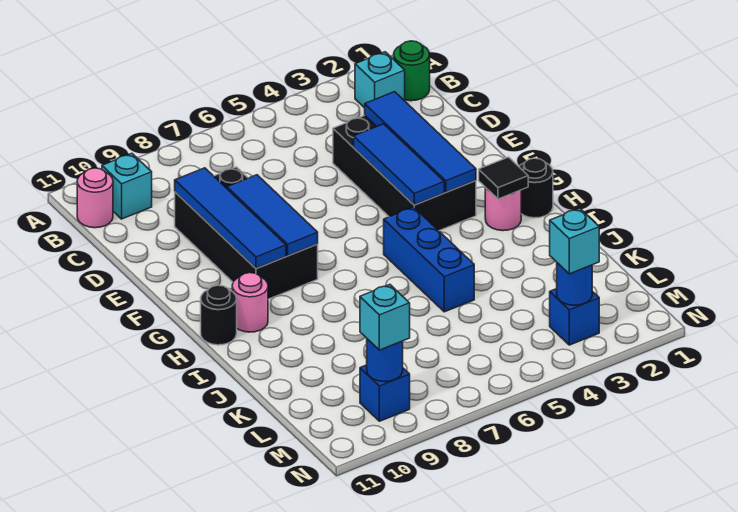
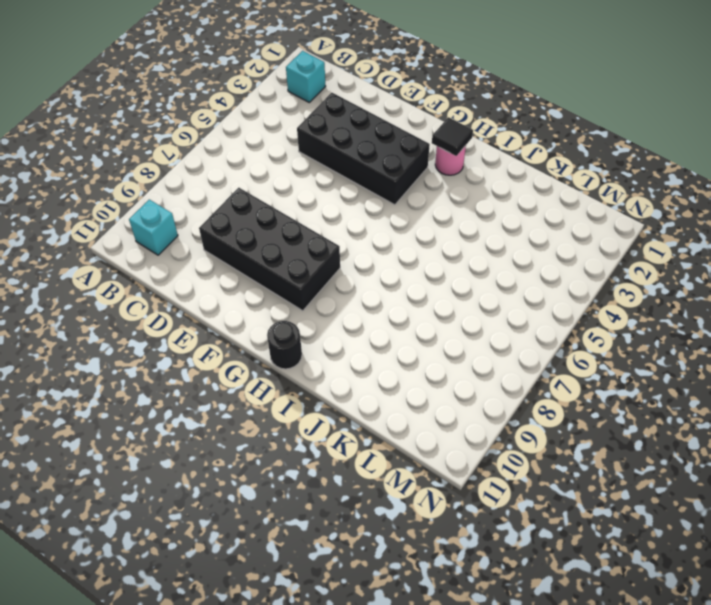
none -> green round brick B1 level 1
none -> pink round brick B11 level 1
none -> black round brick H1 level 1

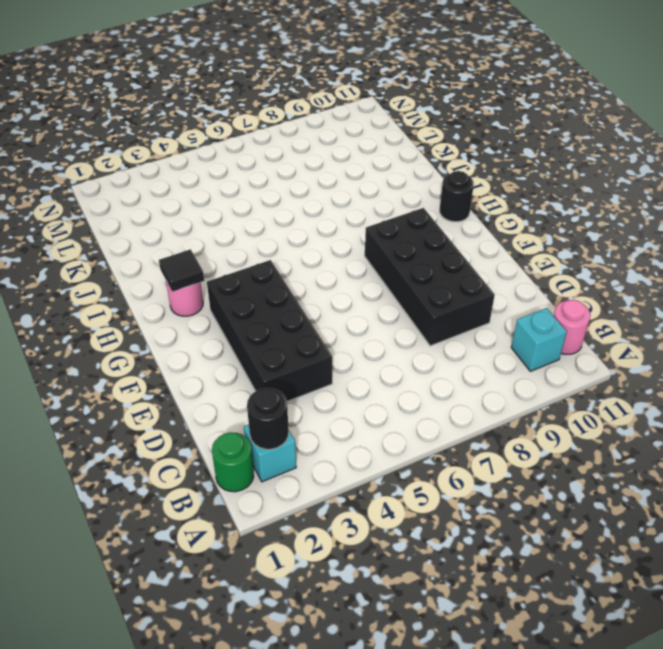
black round brick B2 level 2 -> black round brick H1 level 1
none -> blue brick H5:J5 level 1
none -> pink round brick H10 level 1
none -> blue brick M3 level 1

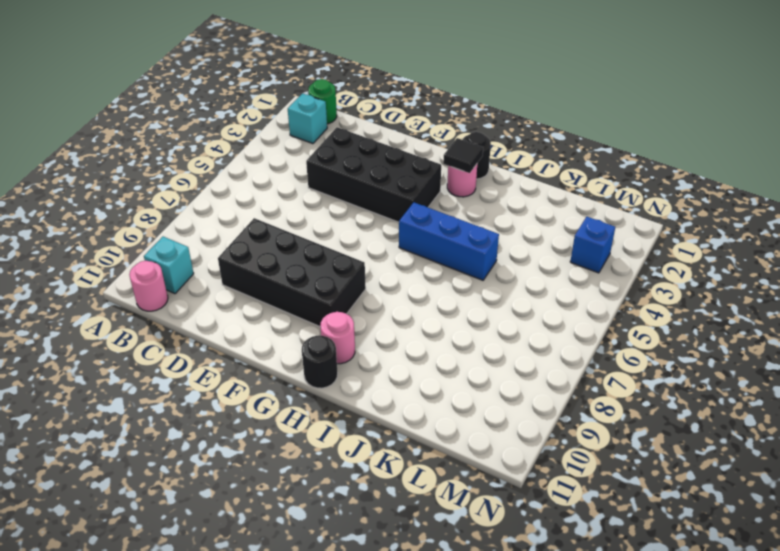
none -> blue brick M9 level 1
none -> blue tile D3:G3 level 2
none -> blue tile D9:G9 level 2

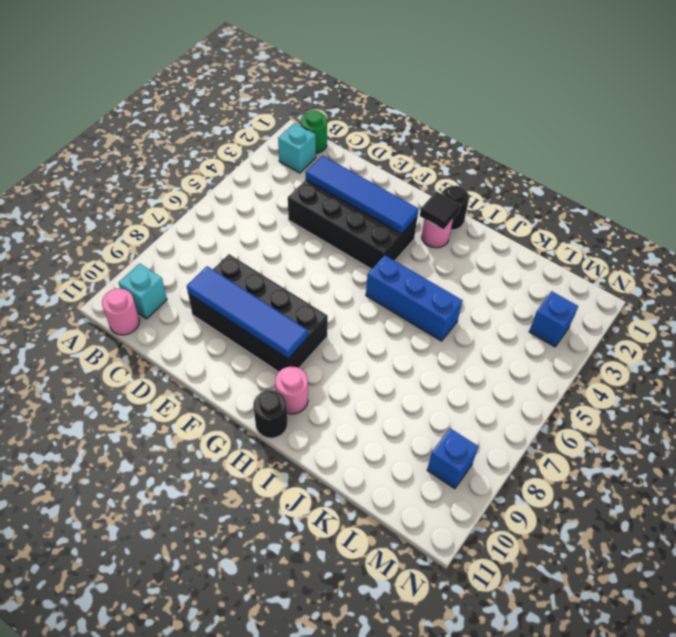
none -> blue tile E4:G4 level 2
none -> blue tile E8:G8 level 2
none -> blue round brick M3 level 2

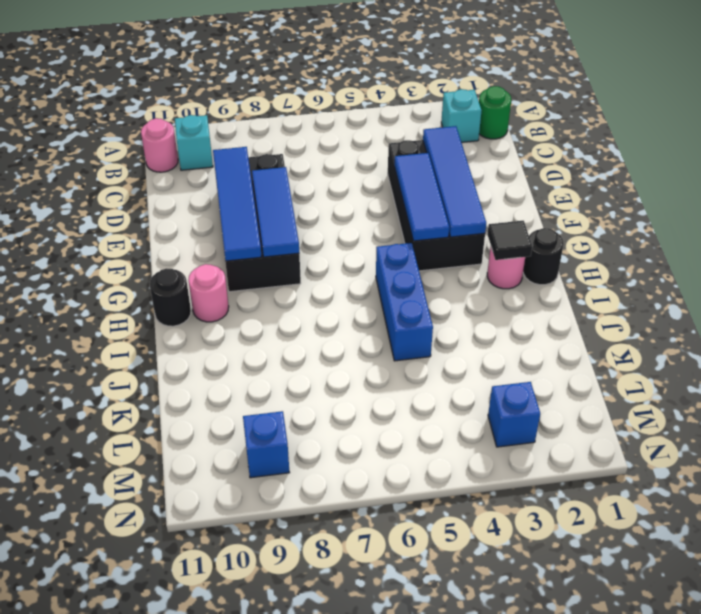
none -> blue round brick M3 level 2
none -> blue round brick M9 level 2
none -> cyan brick M3 level 3

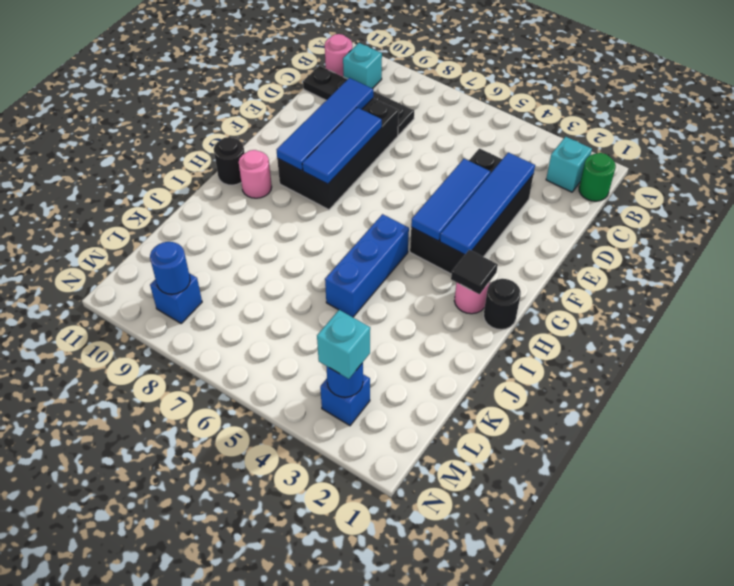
black plate C8:C11 level 1 -> none
none -> cyan brick M9 level 3

